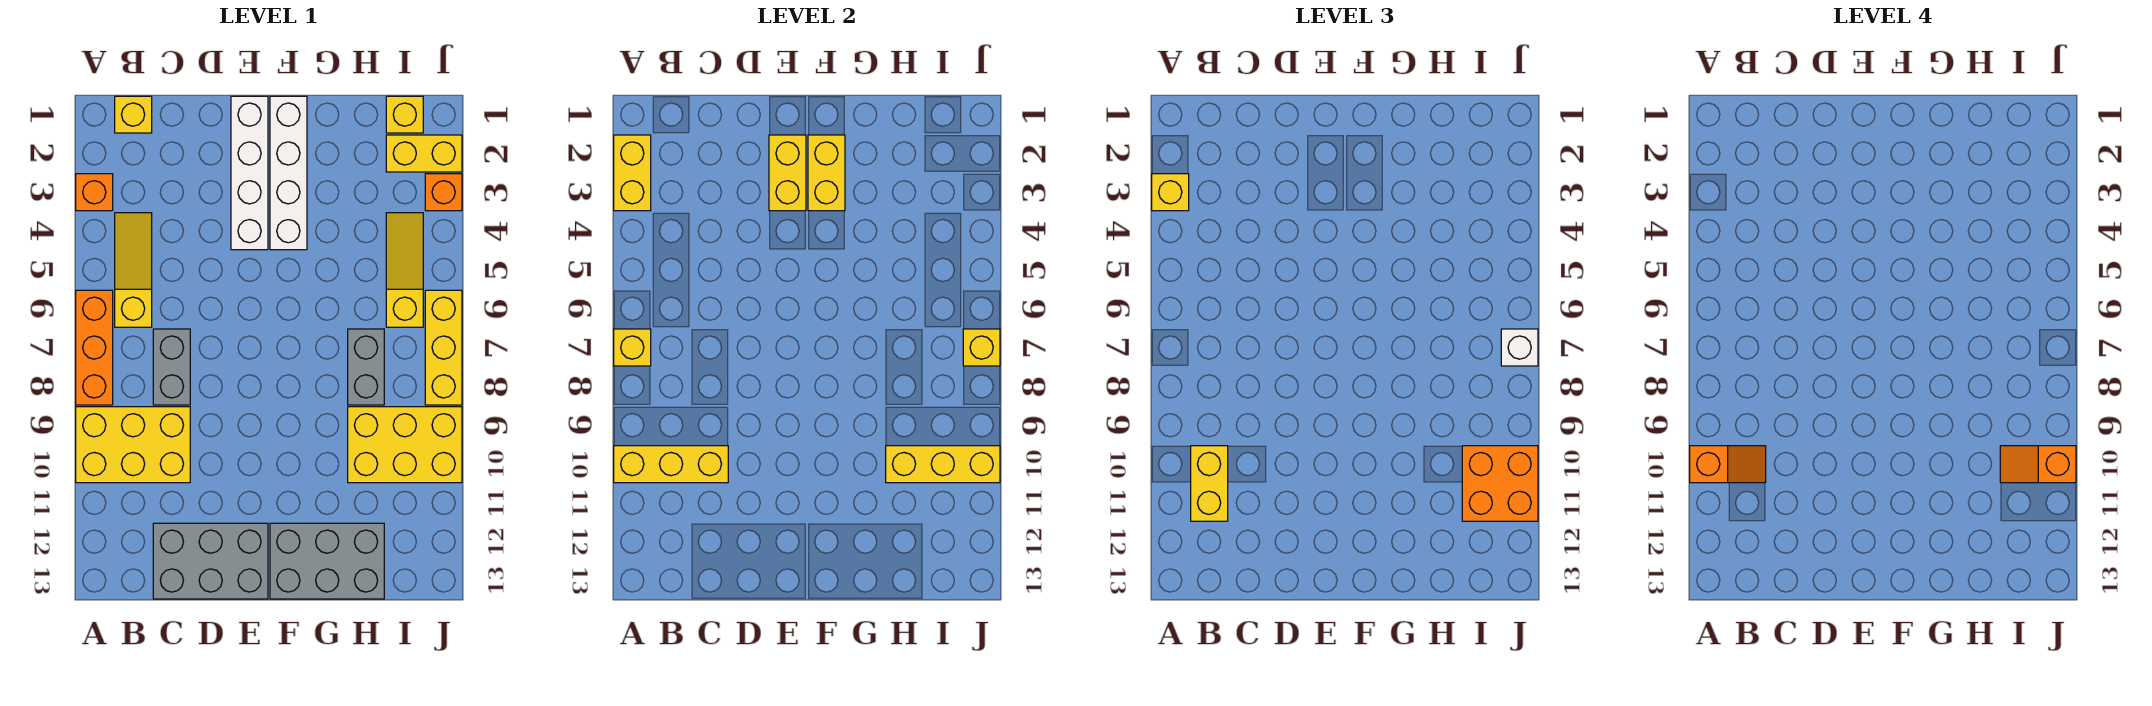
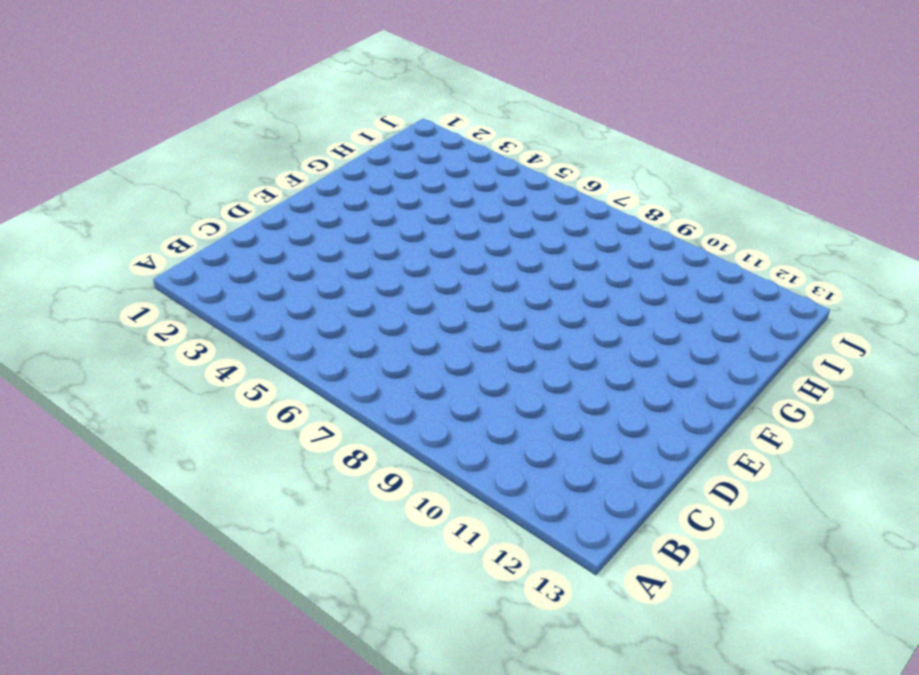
none -> orange brick A3 level 1
none -> orange brick A6:A8 level 1
none -> yellow brick A9:C10 level 1
none -> yellow brick B1 level 1

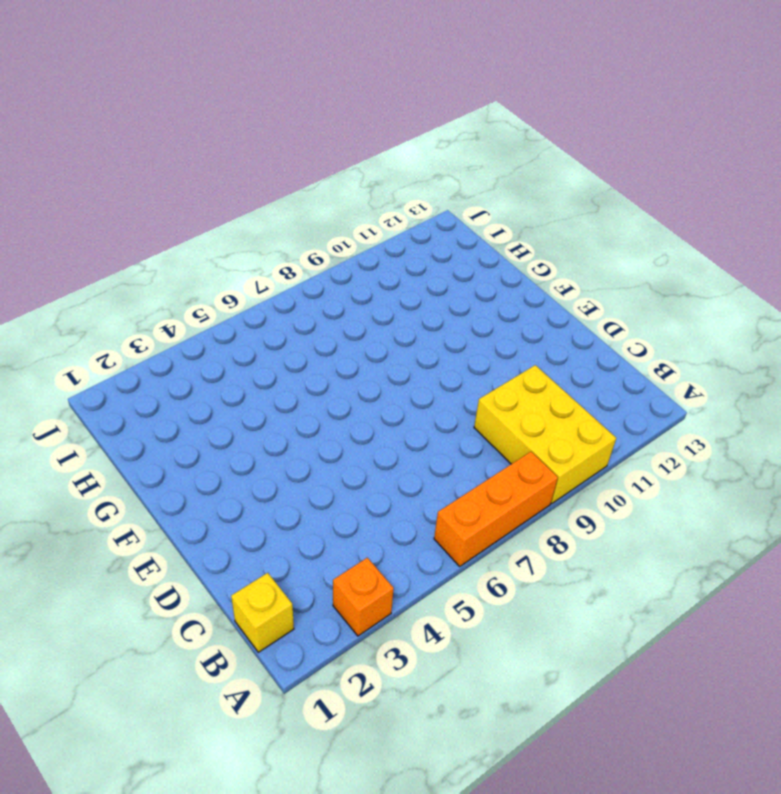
none -> yellow slope B4:B6 level 1 top 6
none -> grey brick C7:C8 level 1
none -> grey brick C12:E13 level 1
none -> white brick E1:E4 level 1

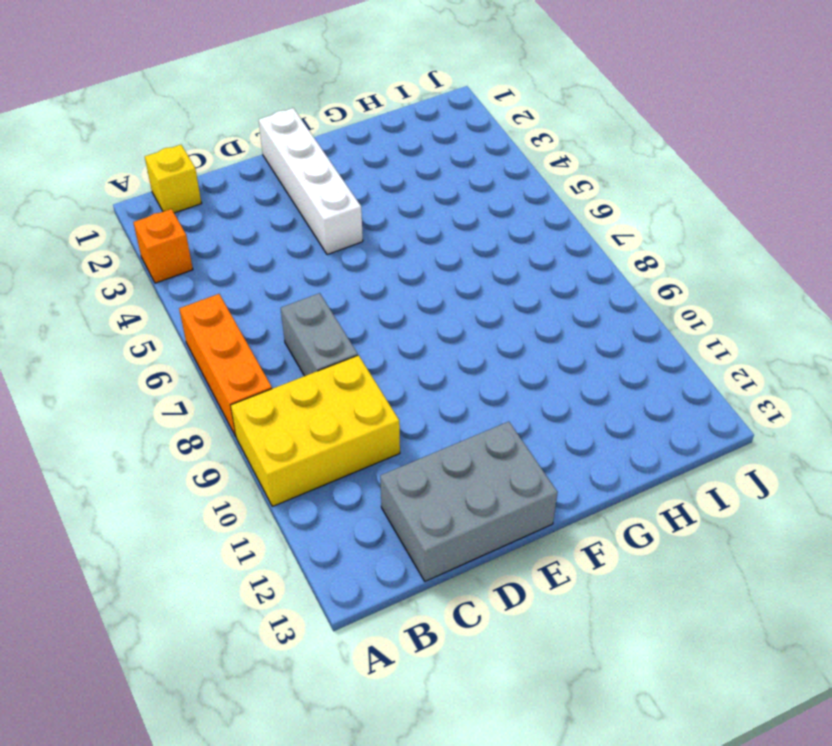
none -> yellow slope B4:B6 level 1 top 6
none -> white brick F1:F4 level 1
none -> grey brick F12:H13 level 1
none -> grey brick H7:H8 level 1

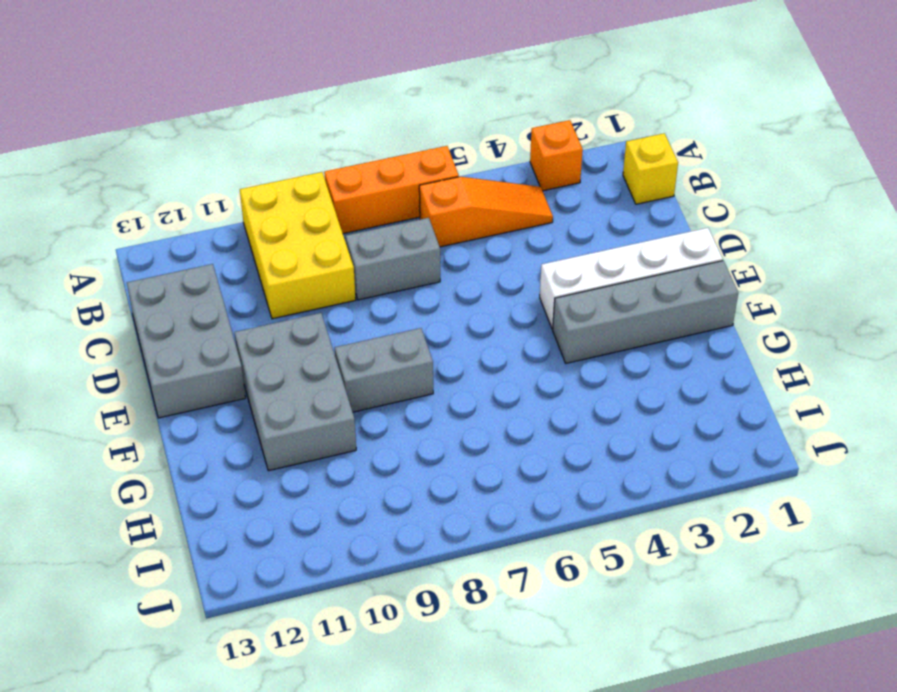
orange slope B4:B6 level 1 top 6 -> yellow slope B4:B6 level 1 top 6
grey brick E10:G11 level 1 -> grey brick F12:H13 level 1
grey brick F1:F4 level 1 -> white brick F1:F4 level 1
grey brick F8:F9 level 1 -> grey brick H7:H8 level 1
none -> yellow brick H9:J10 level 1
none -> yellow brick I1 level 1
none -> yellow brick I2:J2 level 1
none -> yellow slope I4:I6 level 1 top 6

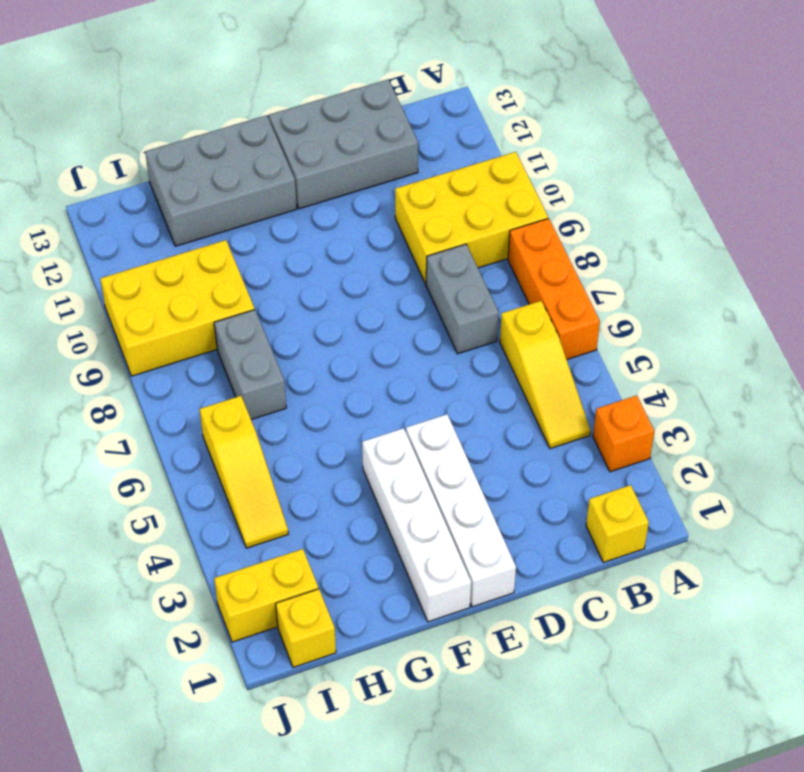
none -> orange brick J3 level 1
none -> yellow brick J6:J8 level 1
none -> yellow brick A2:A3 level 2
none -> yellow brick A7 level 2

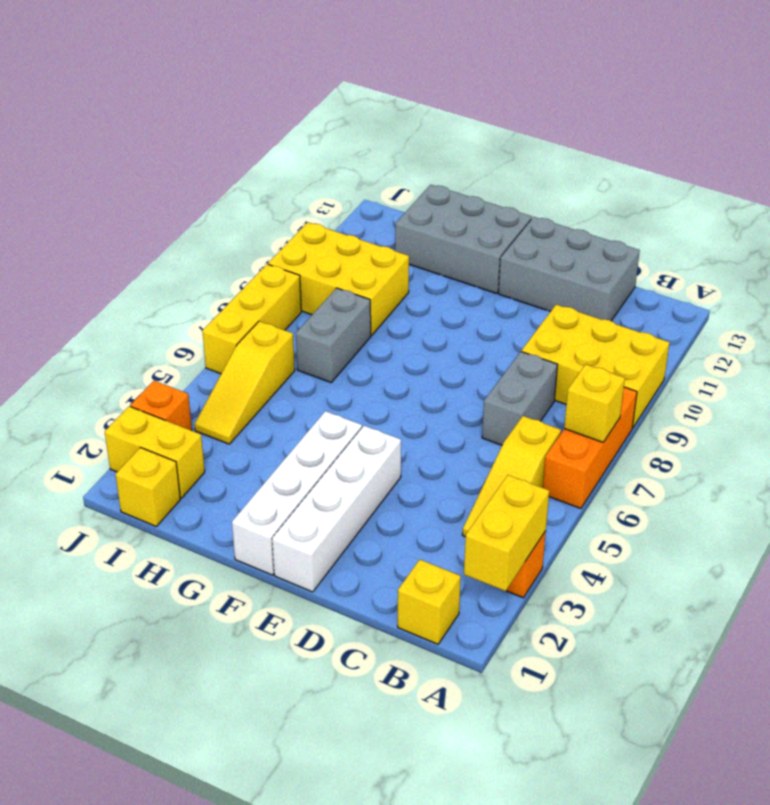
none -> yellow brick A10:C10 level 2
none -> yellow brick E2:E3 level 2
none -> yellow brick F2:F3 level 2
none -> yellow brick H10:J10 level 2

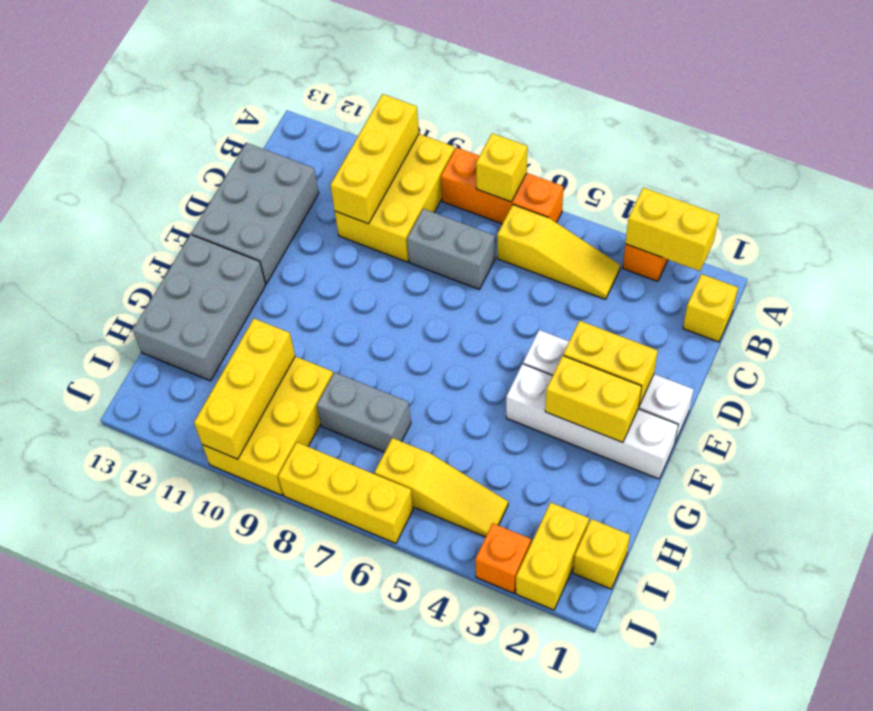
none -> yellow brick J7 level 2
none -> yellow brick A3 level 3
none -> yellow brick B10:B11 level 3
none -> orange brick I10:J11 level 3

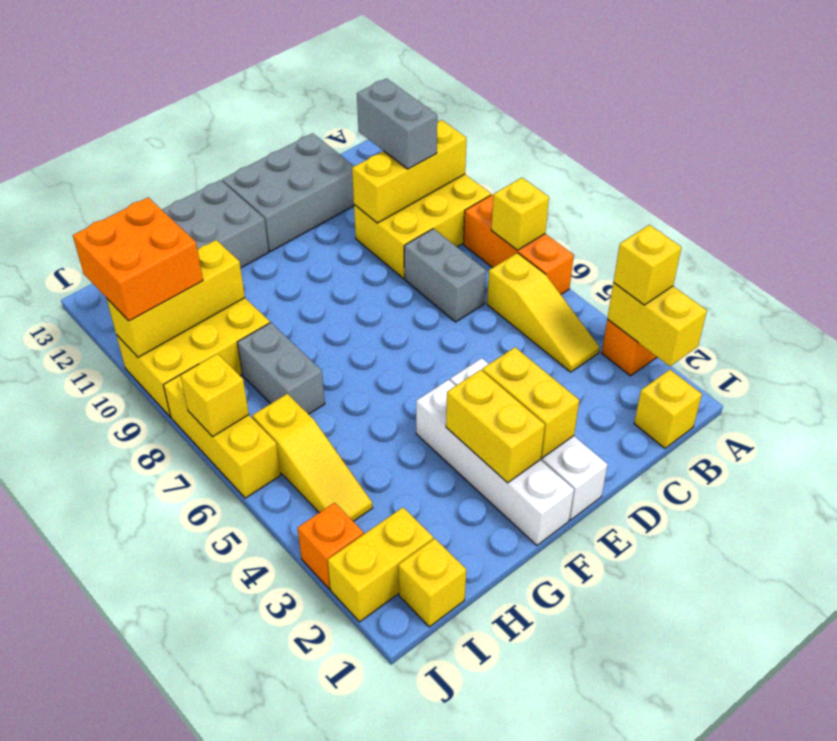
grey brick B10:B11 level 3 -> yellow brick B10:B11 level 3
none -> white brick J7 level 3
none -> orange slope A10:B10 level 4 top A
none -> orange slope I10:J10 level 4 top J

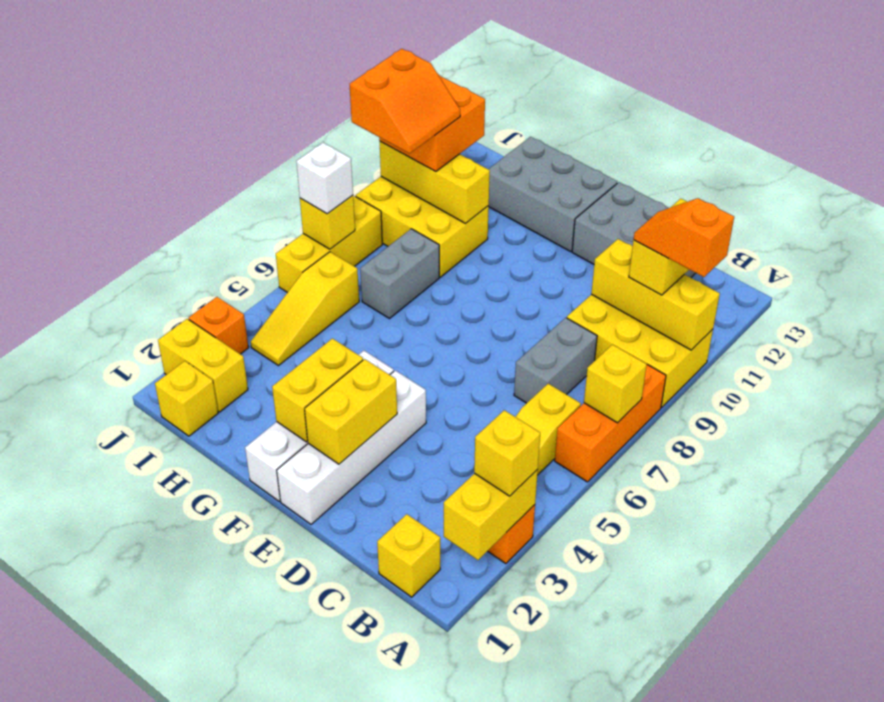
orange slope I9:J10 level 4 top J -> orange slope I10:J10 level 4 top J

